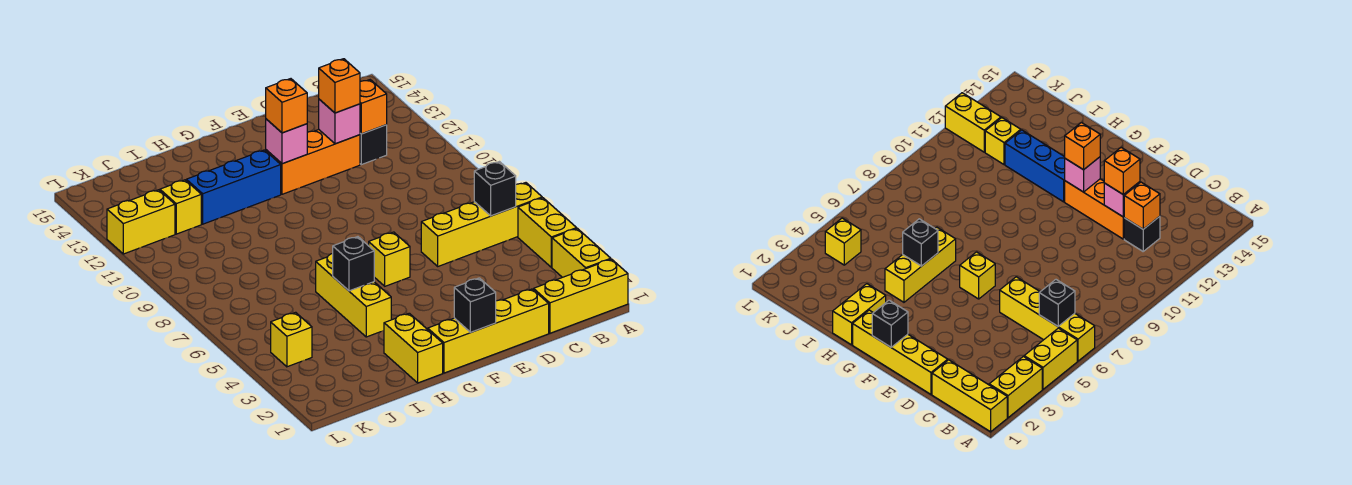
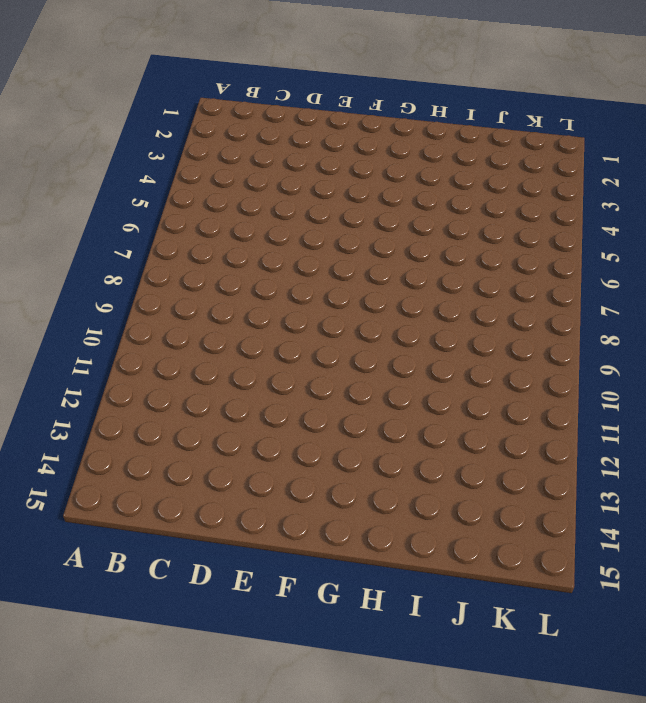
none -> yellow brick A1:C1 level 1
none -> yellow brick A2:A3 level 1
none -> yellow brick A4:A5 level 1

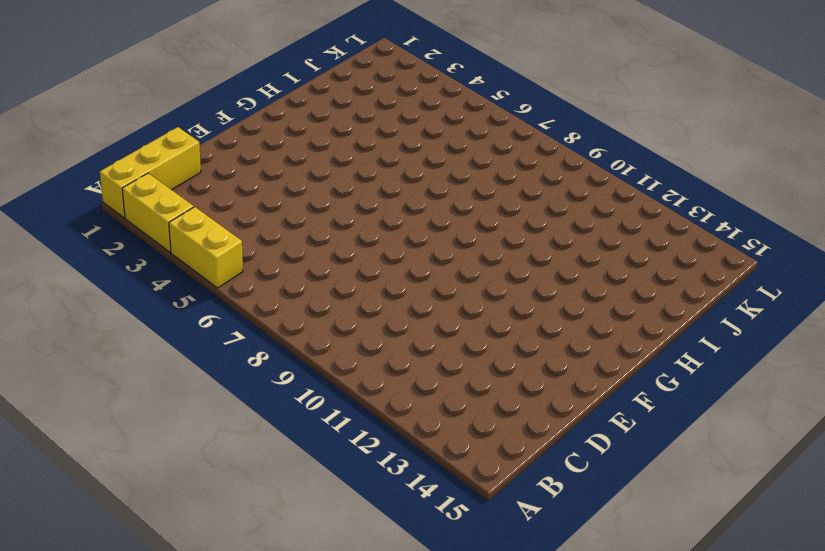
none -> yellow brick A6:D6 level 1
none -> black brick C12 level 1
none -> yellow brick D1:G1 level 1

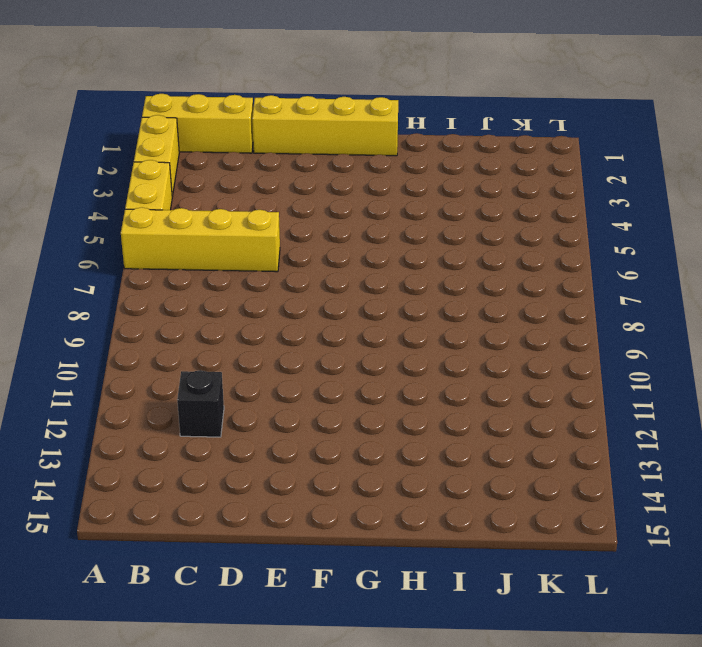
none -> orange brick D12:F12 level 1
none -> yellow brick F6 level 1
none -> blue brick G12:I12 level 1

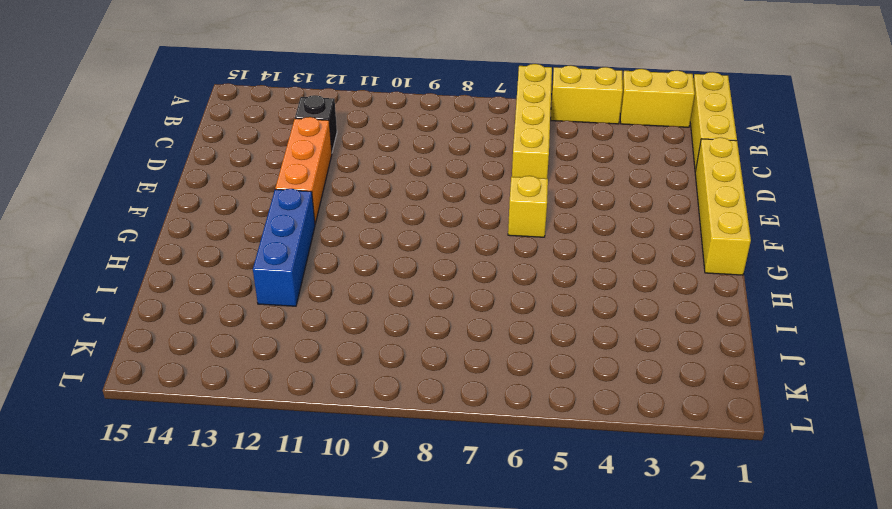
none -> yellow brick H1:H2 level 1
none -> yellow brick H4:H6 level 1
none -> yellow brick J12 level 1

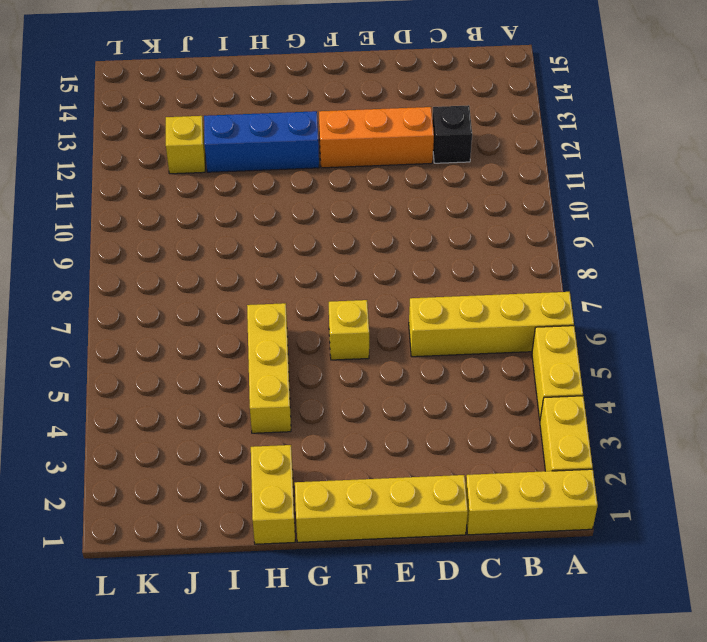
none -> yellow brick K4 level 1
none -> yellow brick K12:L12 level 1
none -> black brick B6 level 2

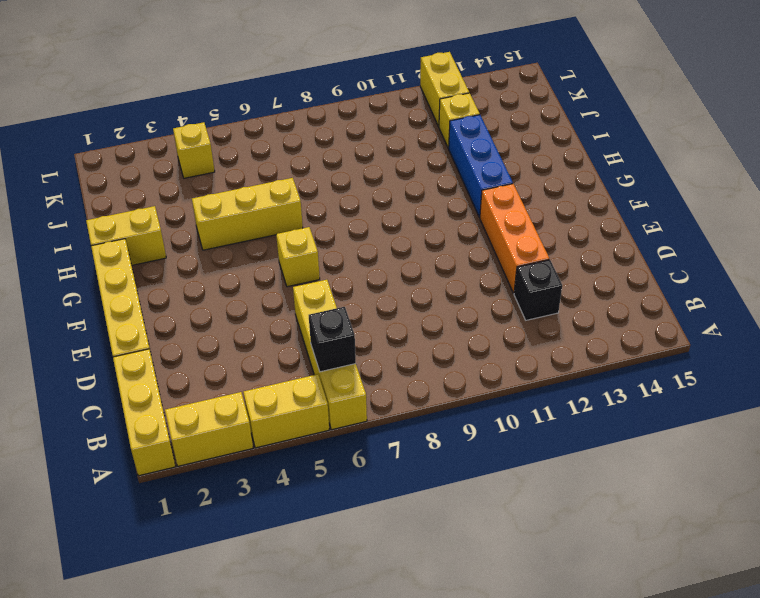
none -> orange brick C12 level 2
none -> pink brick D12 level 2
none -> black brick F1 level 2

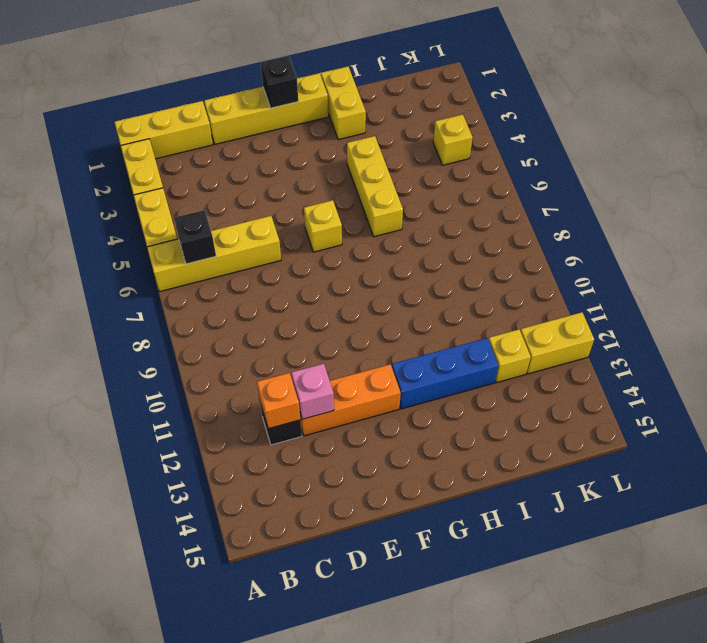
none -> pink brick F12 level 2
none -> black brick H5 level 2
none -> orange brick D12 level 3

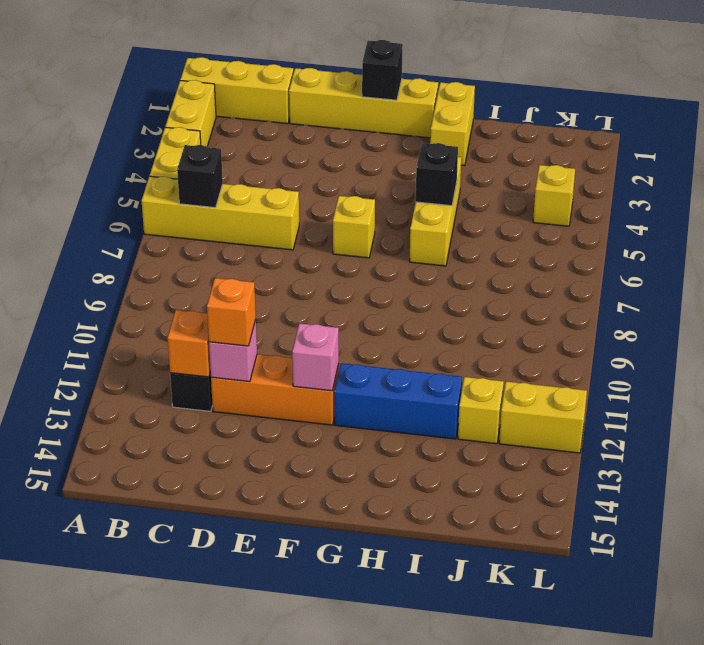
none -> orange brick F12 level 3

